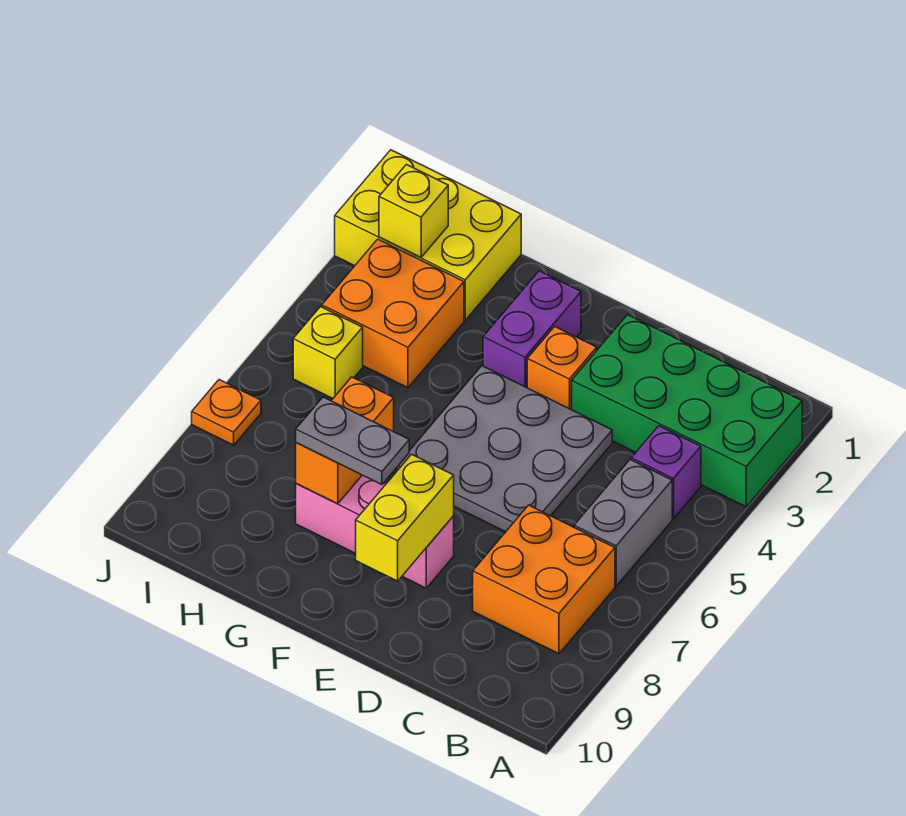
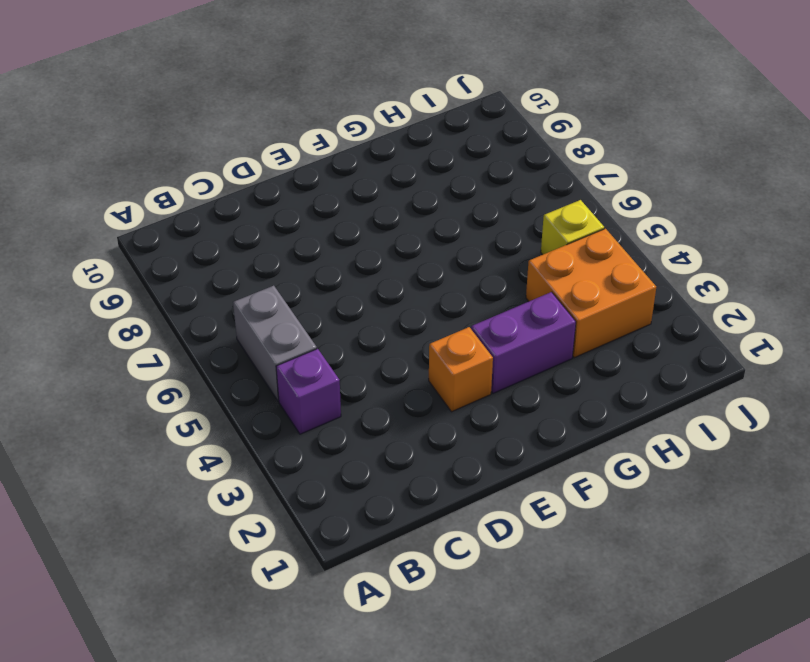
purple brick F3:G3 level 1 -> purple brick F2:F3 level 1
none -> green brick A2:D3 level 1
none -> orange brick B7:C8 level 1
none -> grey plate D4:F6 level 1

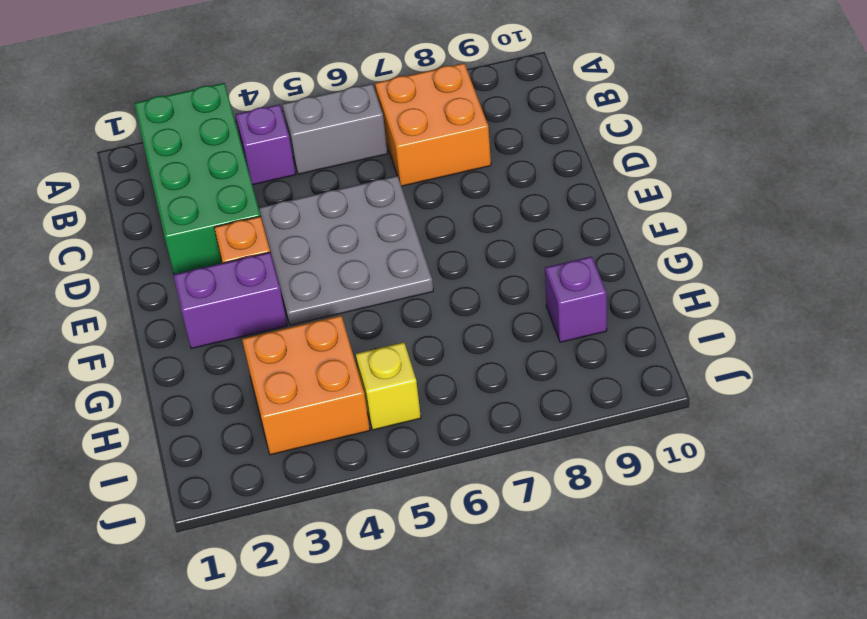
purple brick H9 level 1 -> none
none -> pink brick E8:G8 level 1
none -> yellow brick H1:J2 level 1
none -> orange plate J7 level 1

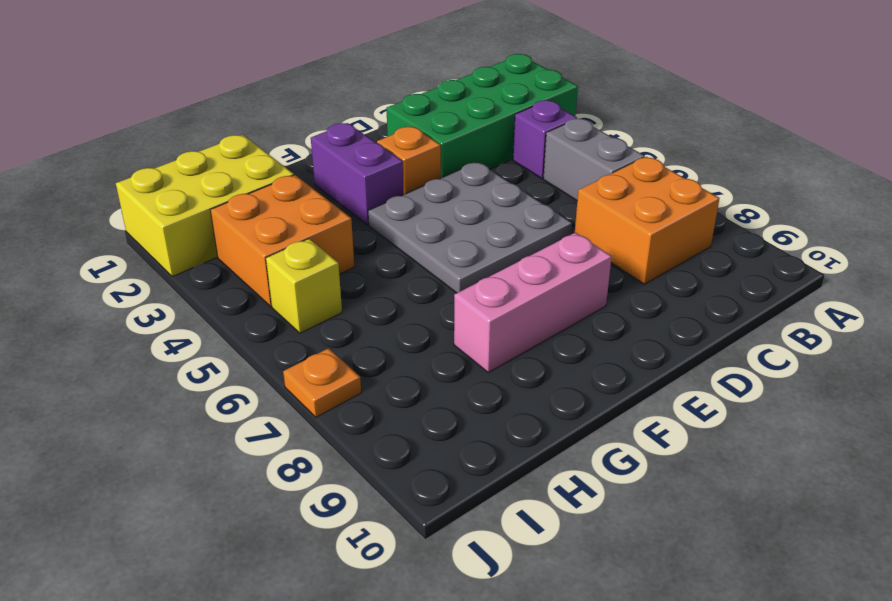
none -> yellow brick E8:E9 level 2
none -> orange brick G7:G8 level 2
none -> yellow brick I2 level 2

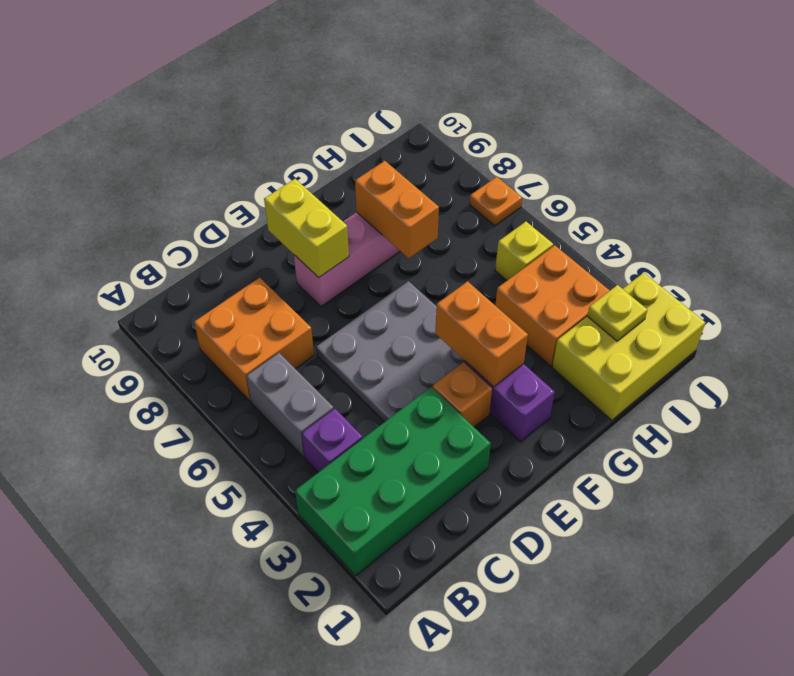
orange brick F3:F4 level 2 -> none
yellow plate I2 level 2 -> yellow brick I2 level 2
none -> grey plate F8:G8 level 3

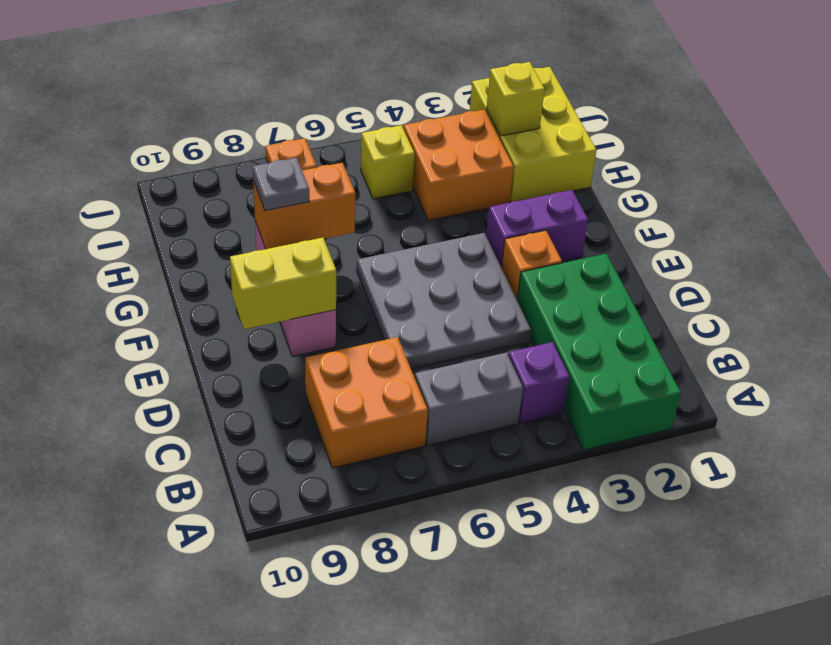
grey plate G8 level 3 -> grey plate F8:G8 level 3

